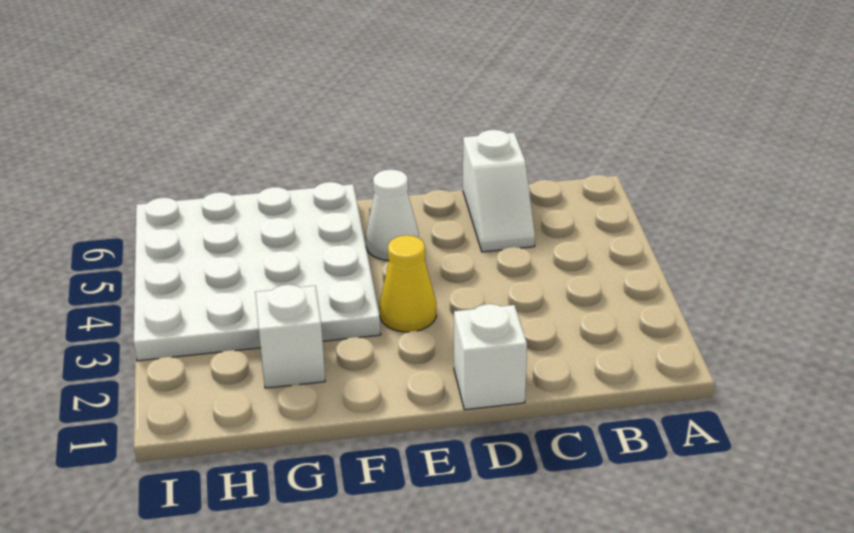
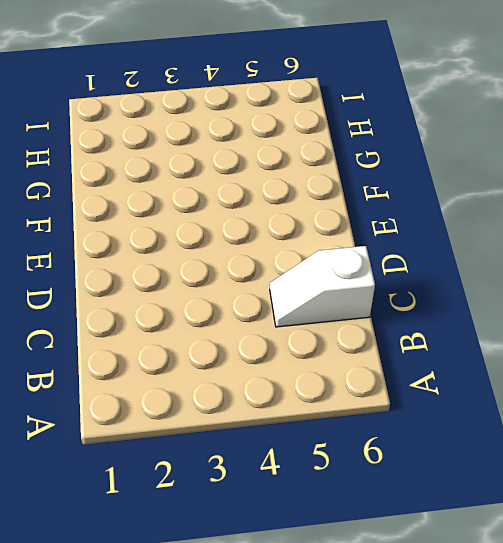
none -> white brick D1 level 1
none -> yellow cone E3 level 1

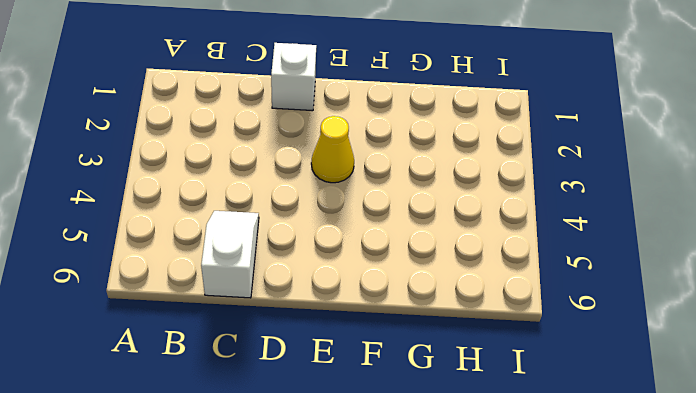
none -> white cone E5 level 1
none -> white plate F3:I6 level 1

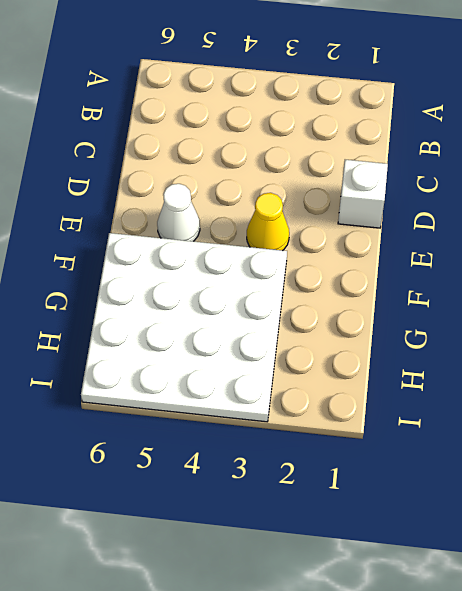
none -> white slope C5:C6 level 1 top 6
none -> white brick G2 level 1

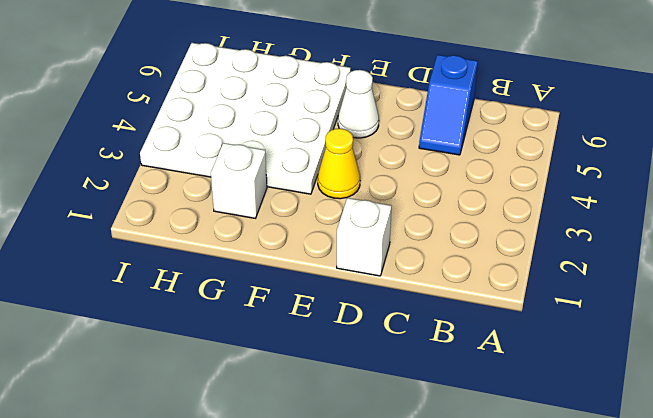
blue slope C5:C6 level 1 top 6 -> white slope C5:C6 level 1 top 6

